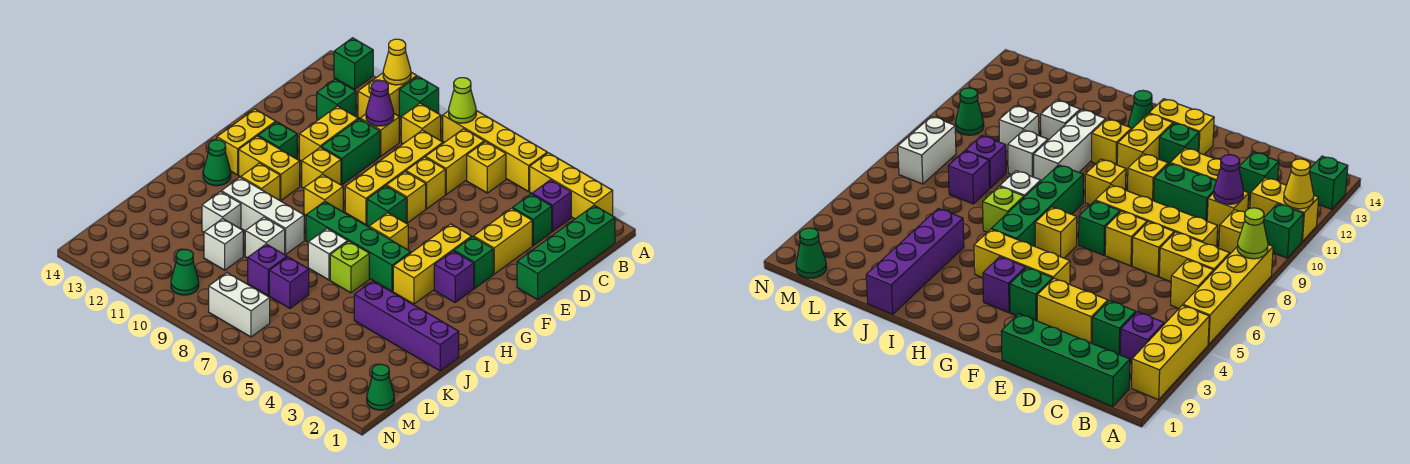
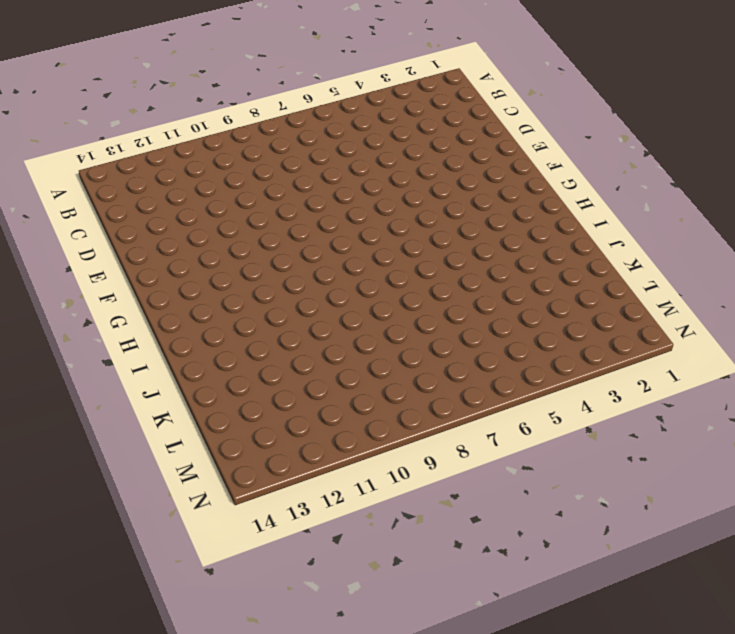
none -> yellow brick A2:A4 level 1
none -> yellow brick A5:A8 level 1
none -> green brick A10 level 1
none -> yellow brick A11:B11 level 1

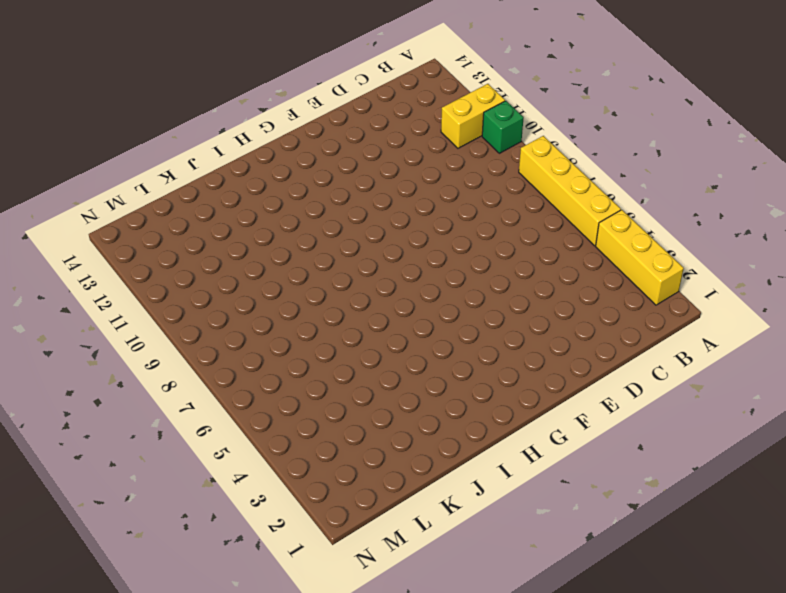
none -> green brick A13 level 1
none -> green brick B1:E1 level 1
none -> purple brick B3 level 1
none -> yellow brick B6 level 1

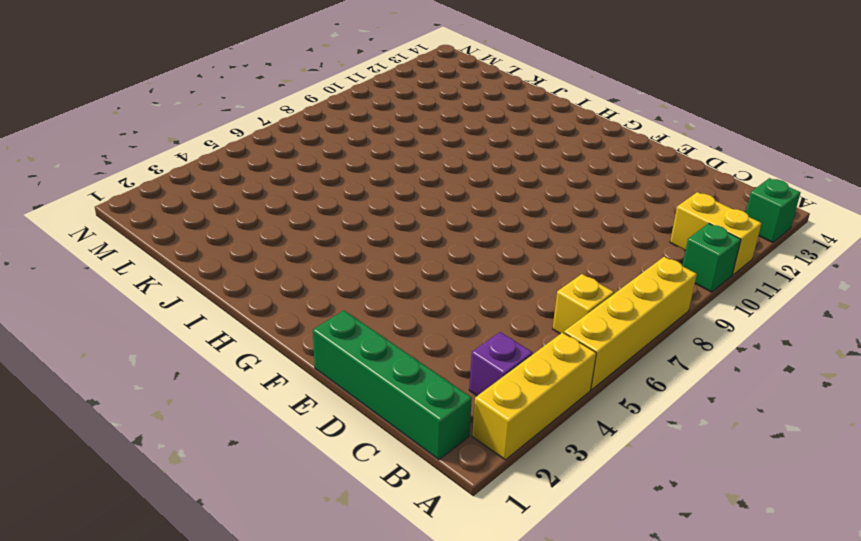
none -> yellow brick B7:C7 level 1
none -> yellow brick B9 level 1
none -> green brick C3 level 1
none -> yellow brick C8:F8 level 1

